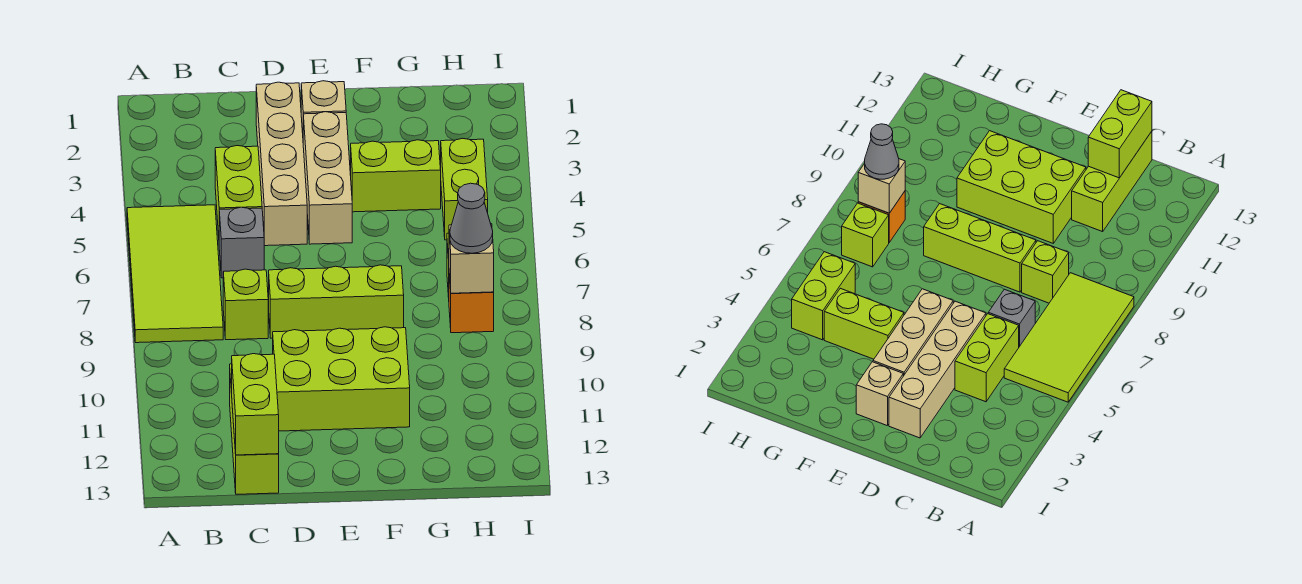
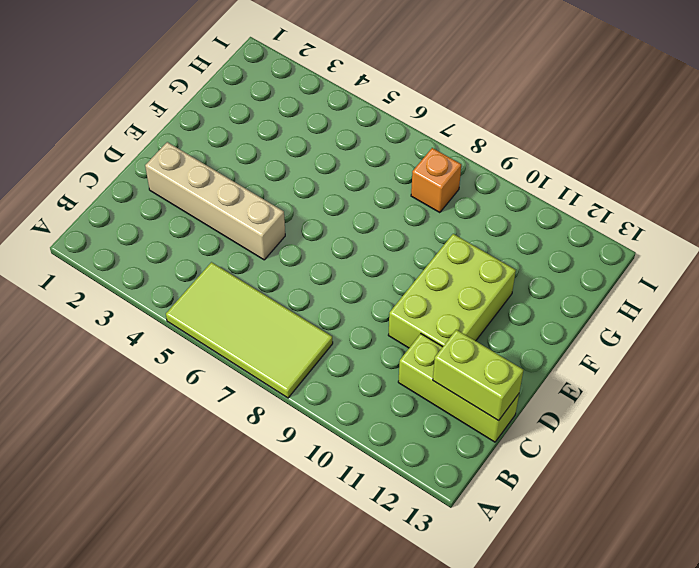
none -> lime brick C4:C5 level 1
none -> grey brick C6 level 1
none -> lime brick C8 level 1

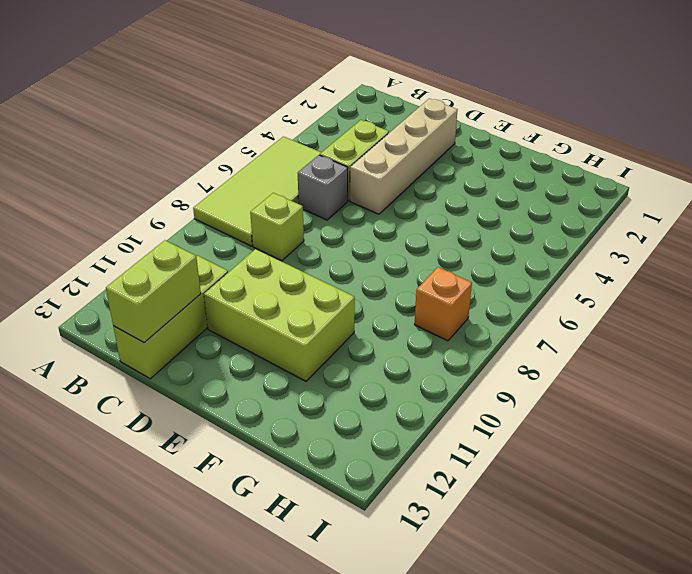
none -> lime brick D8:F8 level 1
none -> tan brick E2 level 1
none -> tan brick E3:E5 level 1

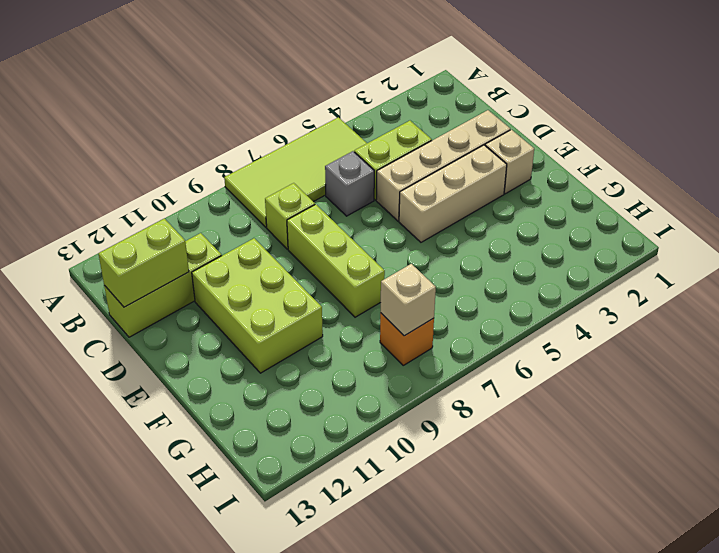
none -> lime brick F4:G4 level 1
none -> lime brick H4:H5 level 1
none -> lime brick H7 level 1

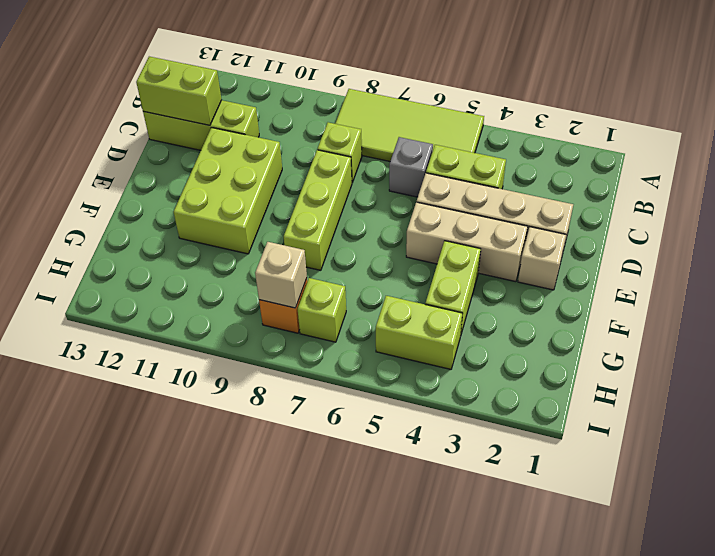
none -> grey cone H8 level 3

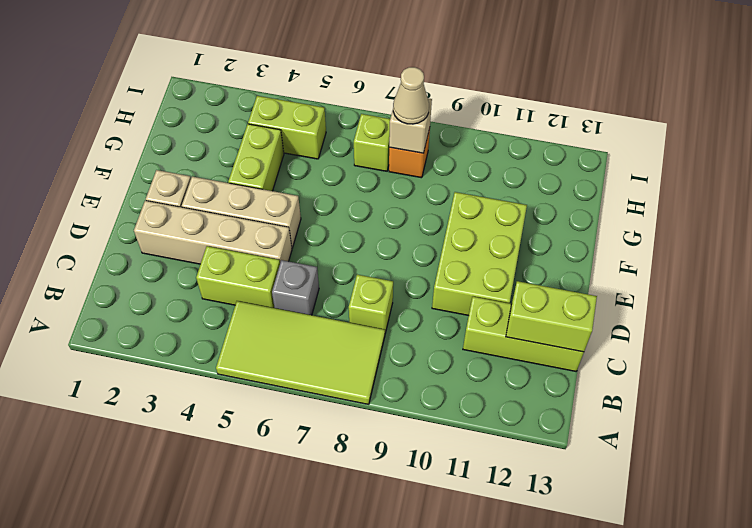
tan cone H8 level 3 -> grey cone H8 level 3
none -> lime brick D8:F8 level 1

